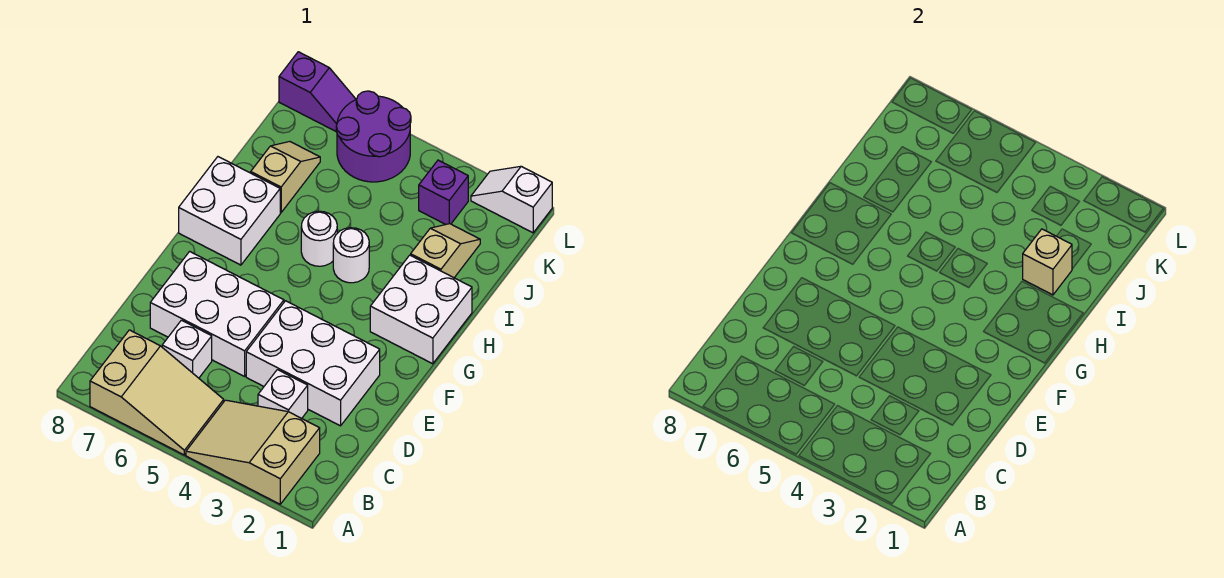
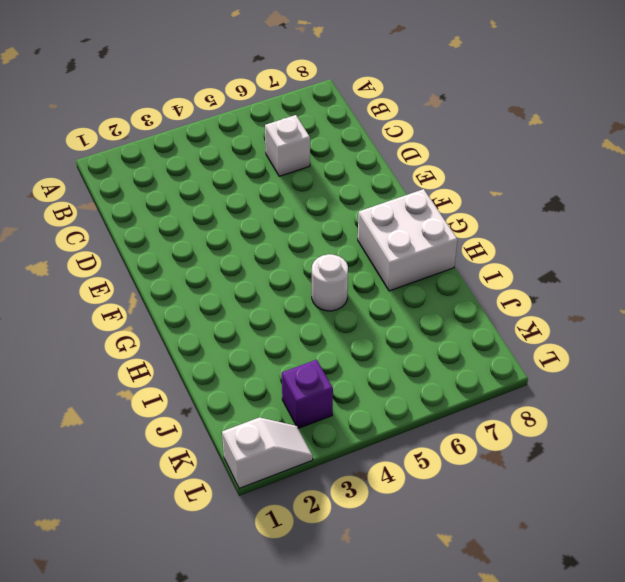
none -> tan slope A2:B4 level 1 top 2
none -> tan slope A5:B7 level 1 top 7
none -> white brick C3 level 1

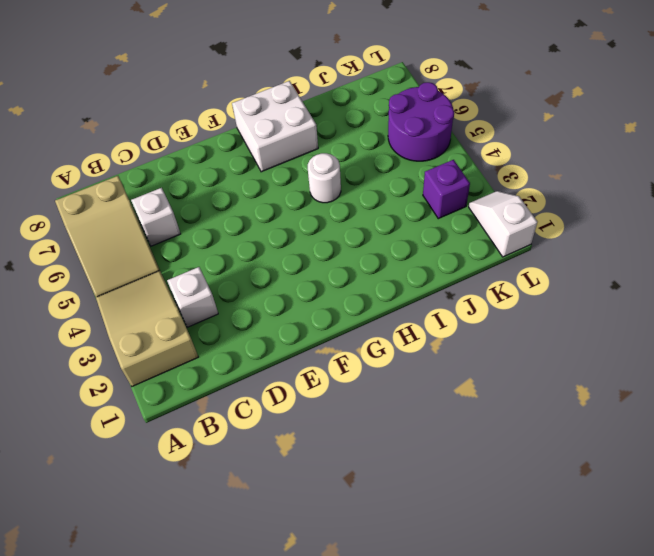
none -> white brick D2:E4 level 1
none -> white brick D5:E7 level 1
none -> white brick G1:H2 level 1

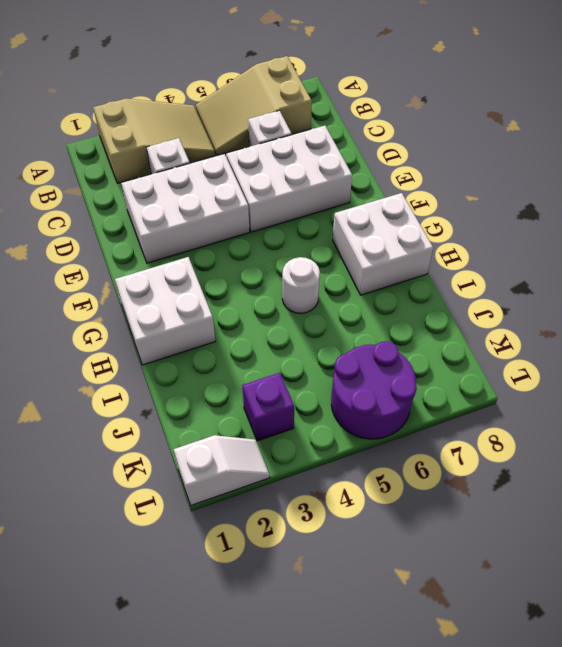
none -> white round brick H4 level 1
none -> tan slope I2:J2 level 1 top I
none -> tan slope I7:J7 level 1 top I

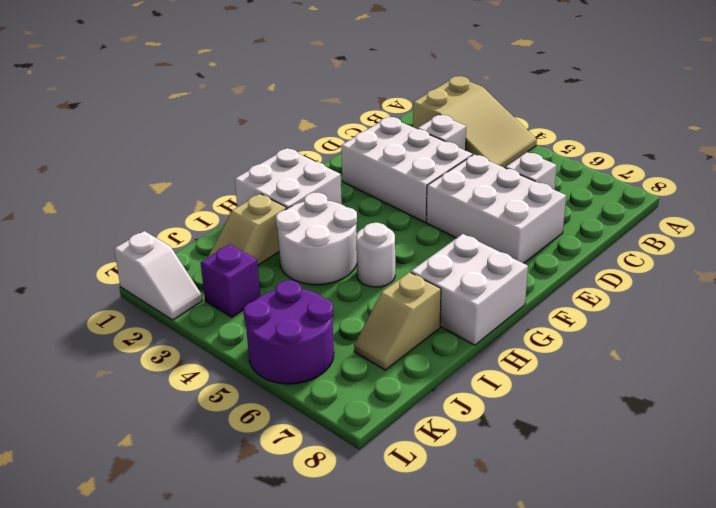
white round brick H3:I4 level 1 -> white round brick H4 level 1
none -> tan slope A5:B7 level 1 top 7
none -> purple slope L7:L8 level 1 top 8
none -> tan brick I2 level 2

